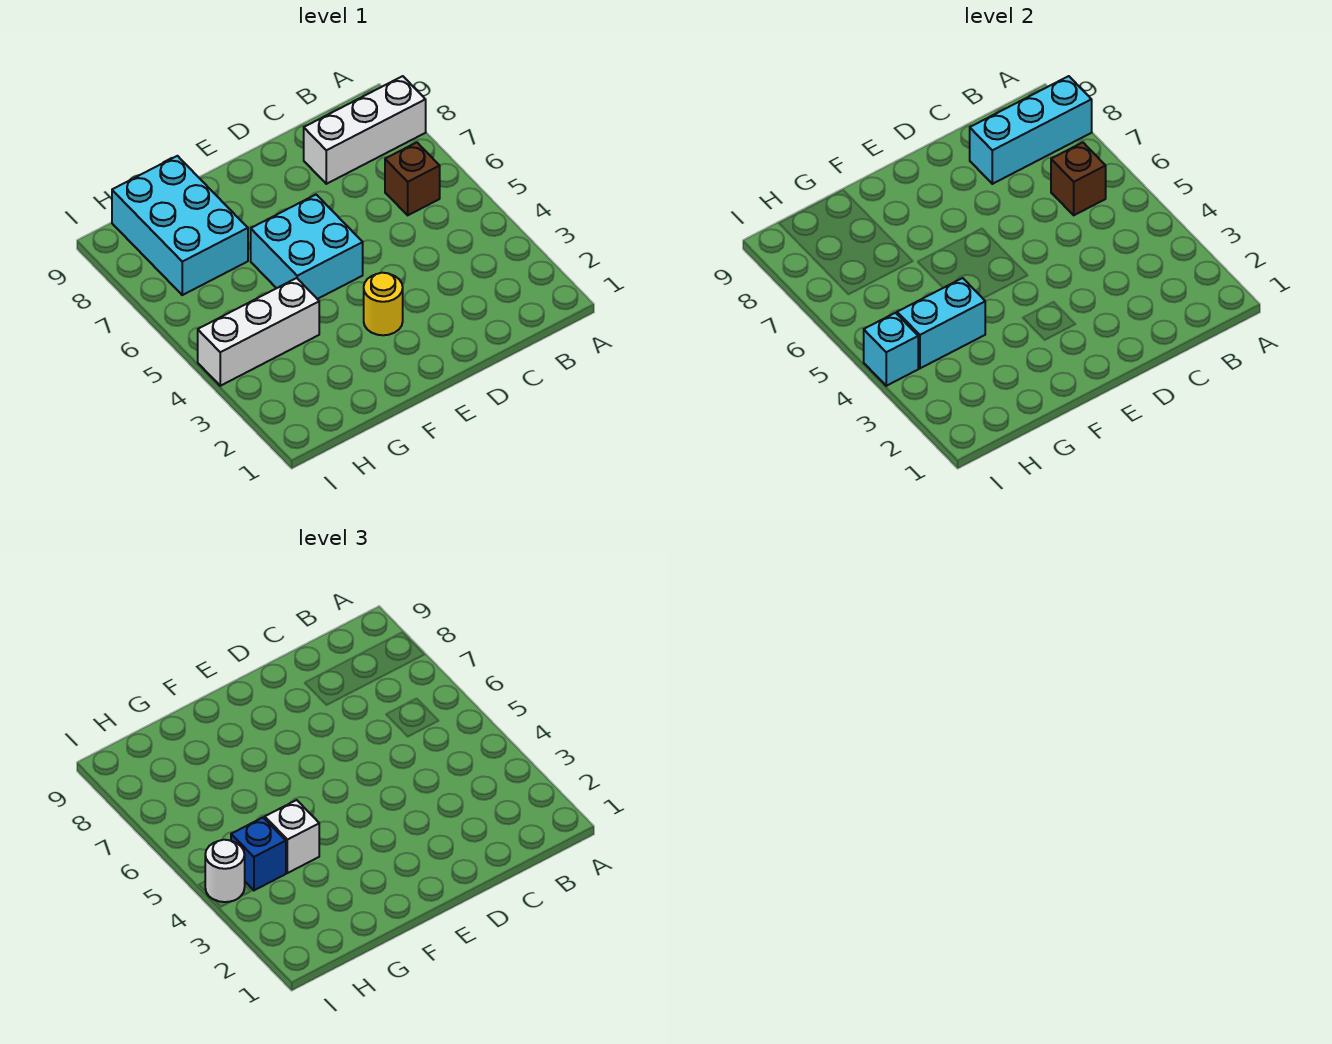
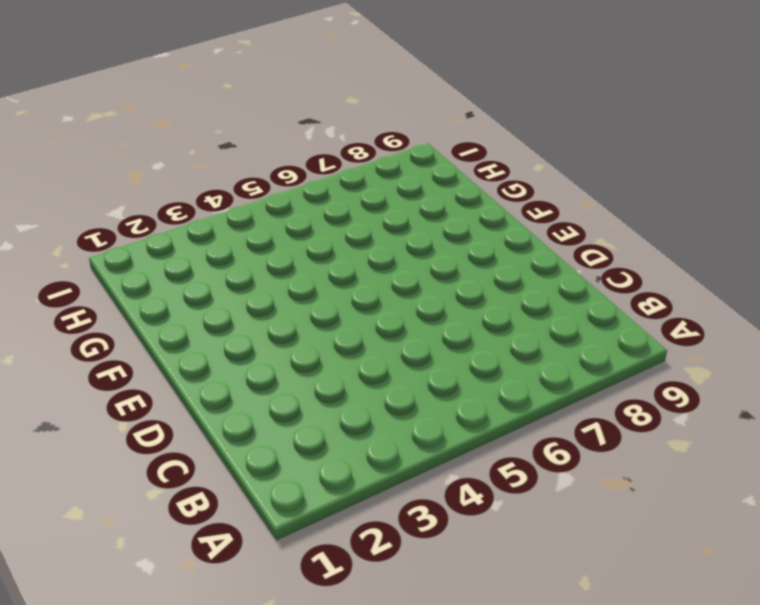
none -> white brick A8:C8 level 1
none -> brown brick B6 level 1
none -> yellow round brick E3 level 1

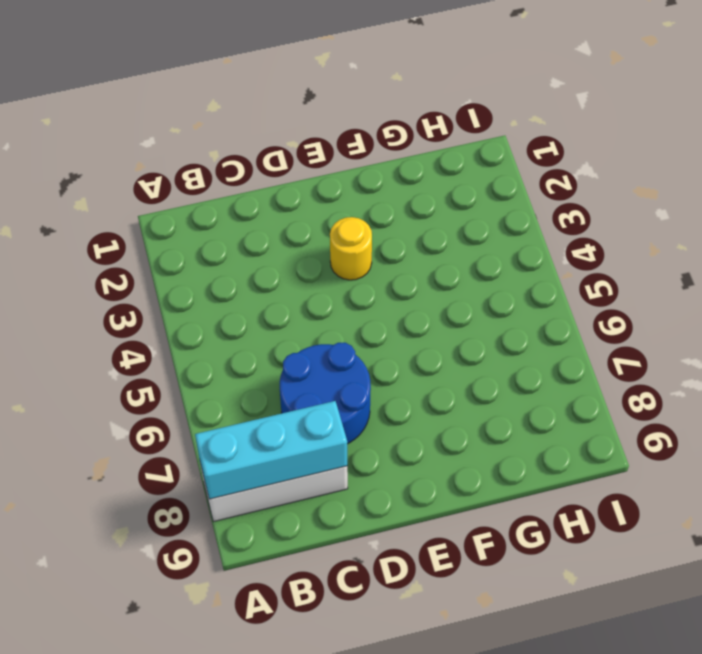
blue round brick C6:D7 level 1 -> none
none -> brown brick B6 level 1
none -> cyan brick E5:F6 level 1
none -> white brick G4:I4 level 1

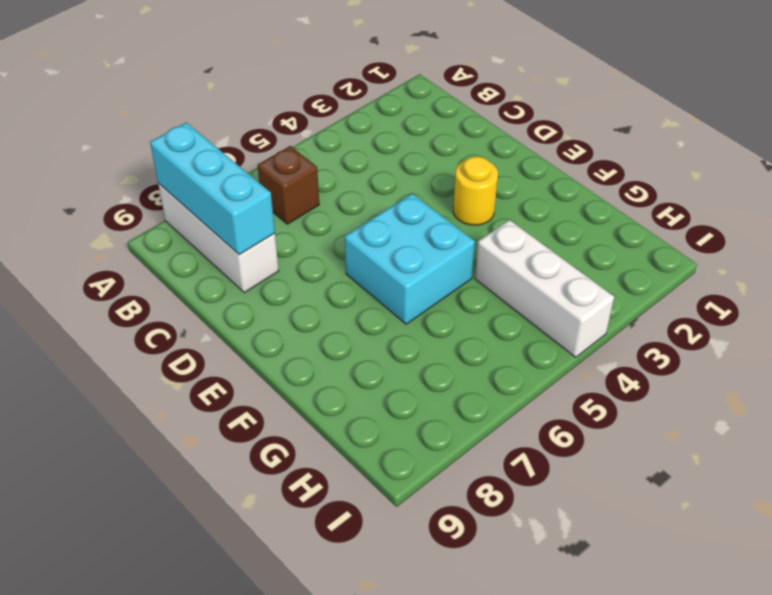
none -> cyan brick G7:H9 level 1
none -> brown brick B6 level 2
none -> cyan brick G4:H4 level 2

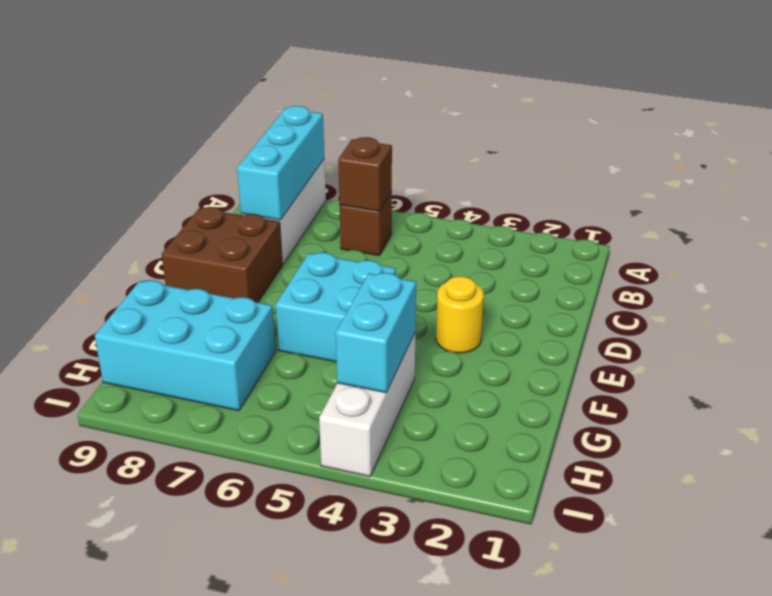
brown brick D8:E9 level 1 -> none
none -> cyan brick I4 level 2
none -> white brick G4 level 3
none -> blue brick H4 level 3

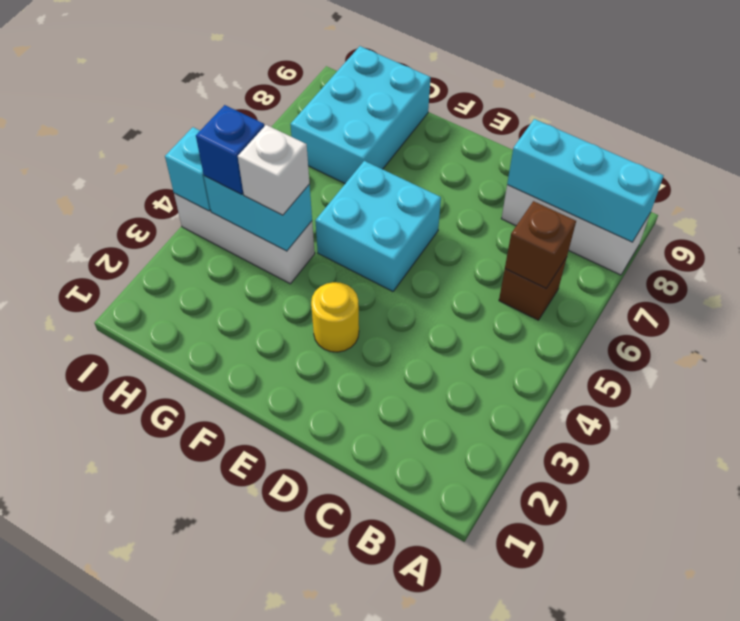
none -> white round brick I4 level 3

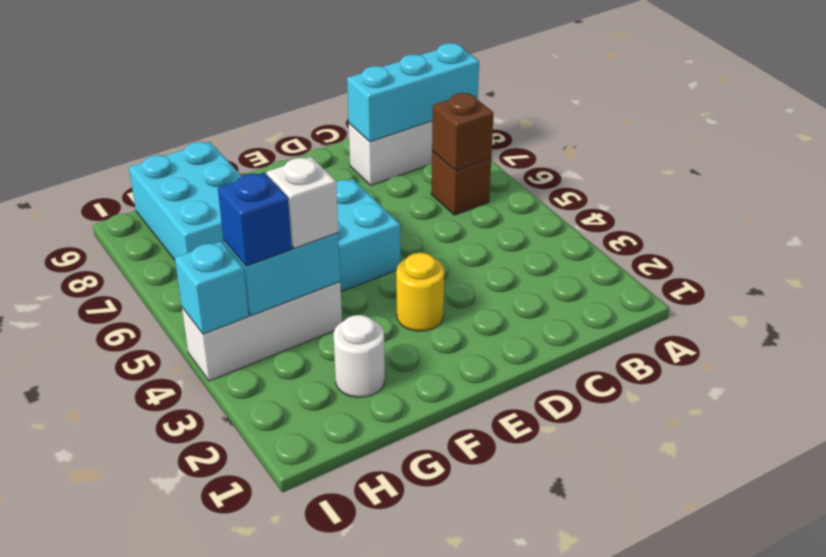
white round brick G2 level 1 -> white round brick I4 level 3

